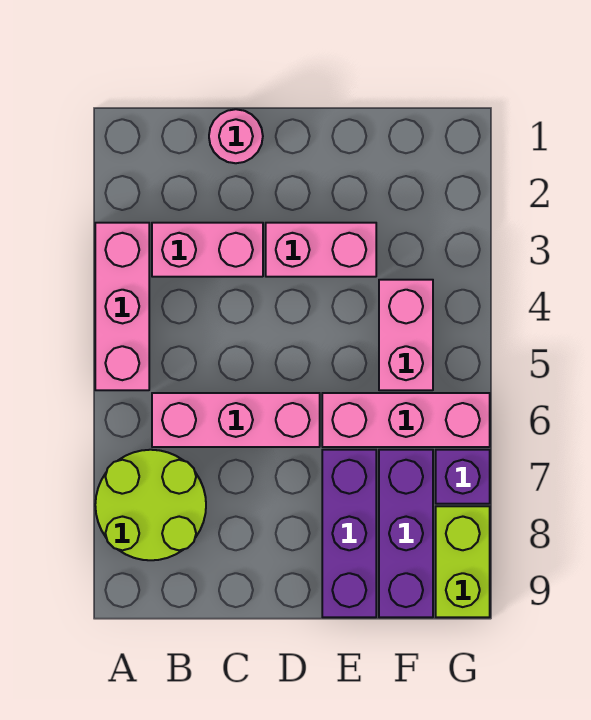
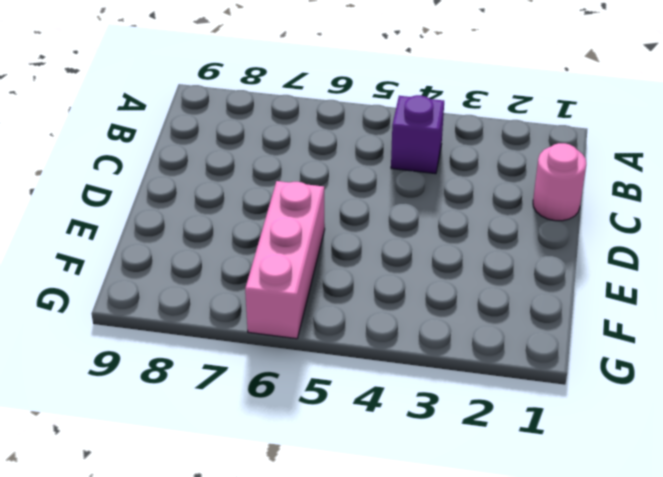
purple brick B4 level 1 -> purple brick G7 level 1
none -> pink brick A3:A5 level 1
none -> lime round brick A7:B8 level 1
none -> pink brick B3:C3 level 1

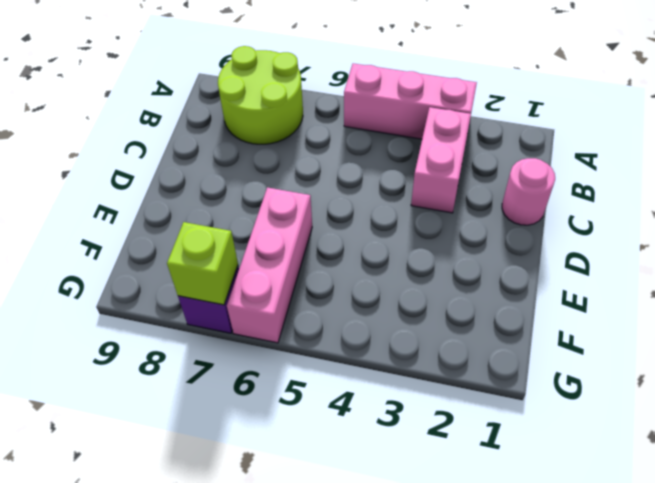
lime brick G7 level 2 -> none
none -> pink brick B6:D6 level 1
none -> pink brick D3:E3 level 1
none -> purple brick E7:E9 level 1

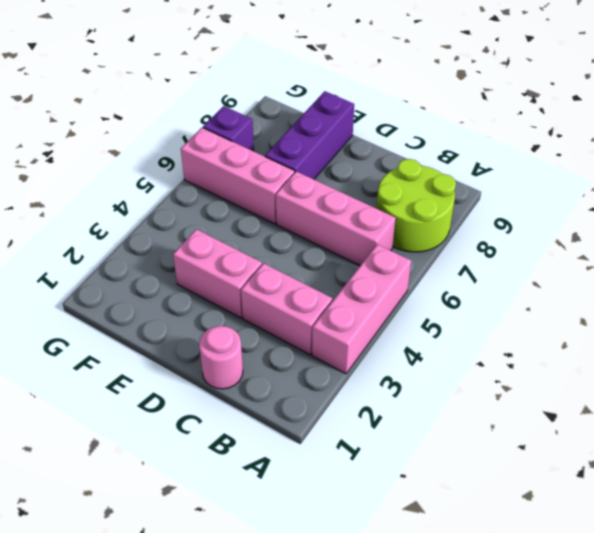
none -> pink brick F4:F5 level 1
none -> purple brick F7:F9 level 1
none -> lime brick G8:G9 level 1

